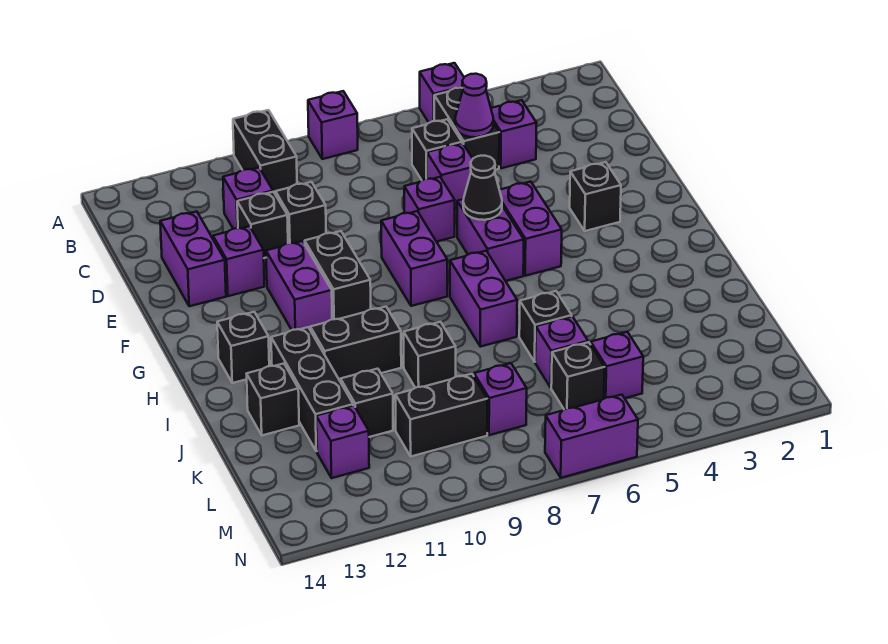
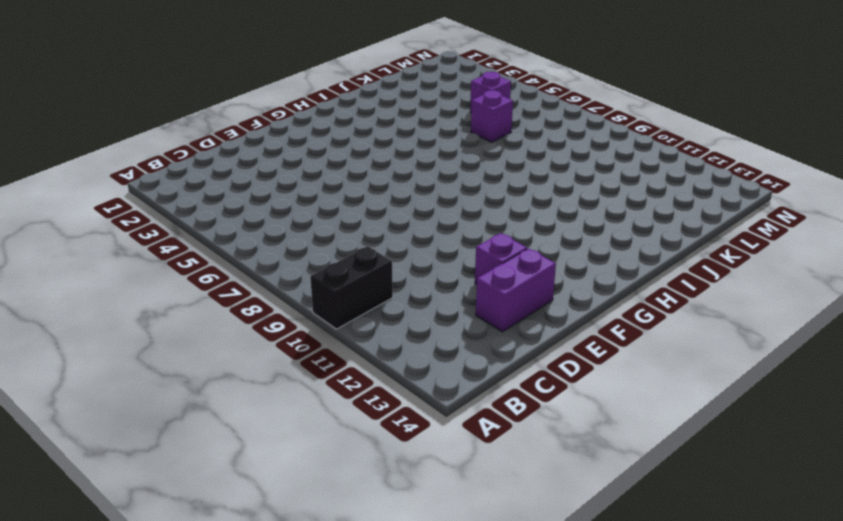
none -> purple brick A5 level 1
none -> purple brick A8 level 1
none -> black brick B5:C5 level 1
none -> purple brick C4 level 1

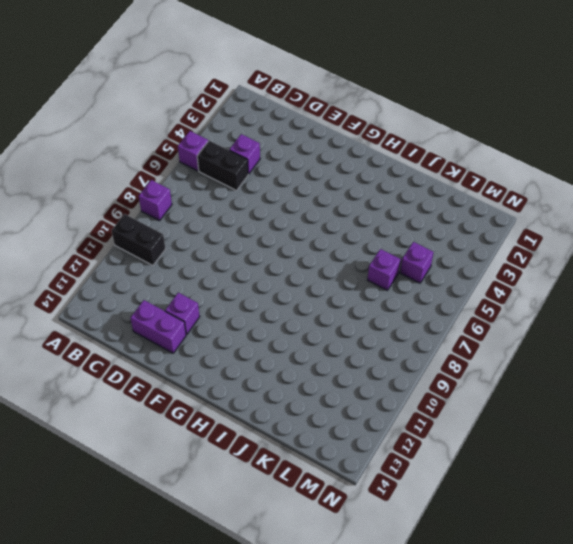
none -> black brick C6 level 1
none -> purple brick C11 level 1
none -> purple brick D6 level 1
none -> black brick D10 level 1

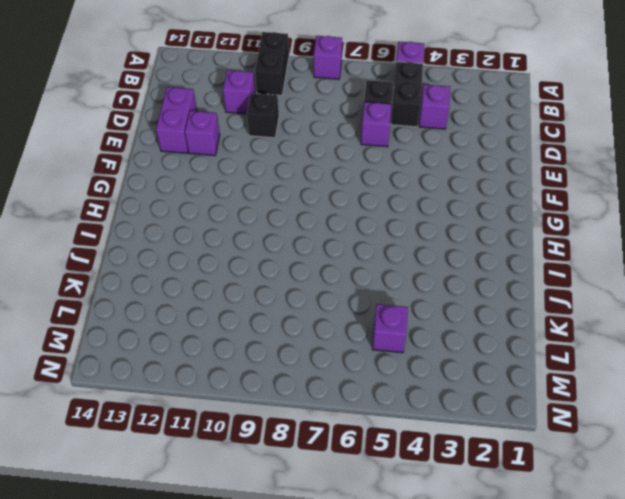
none -> black brick D11 level 1
none -> purple brick E7 level 1
none -> black brick F3 level 1
none -> purple brick F5:G5 level 1

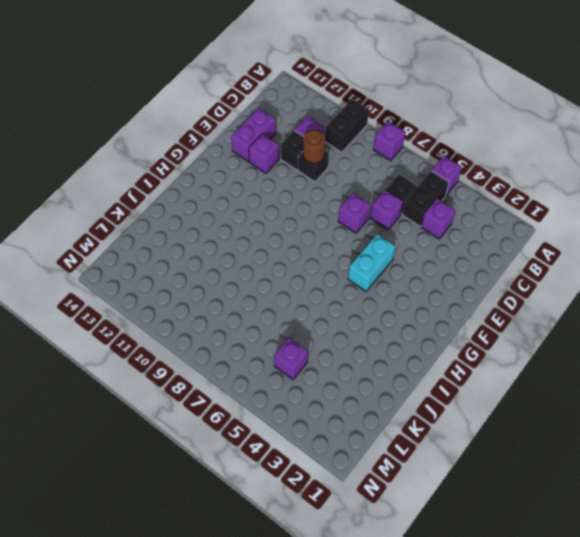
brown round brick D10 level 2 -> none
cyan brick F5:G5 level 1 -> purple brick F5:G5 level 1
none -> black brick F3 level 1
none -> purple brick F6:G6 level 1
none -> purple brick F8:G8 level 1
none -> black brick F10:G10 level 1

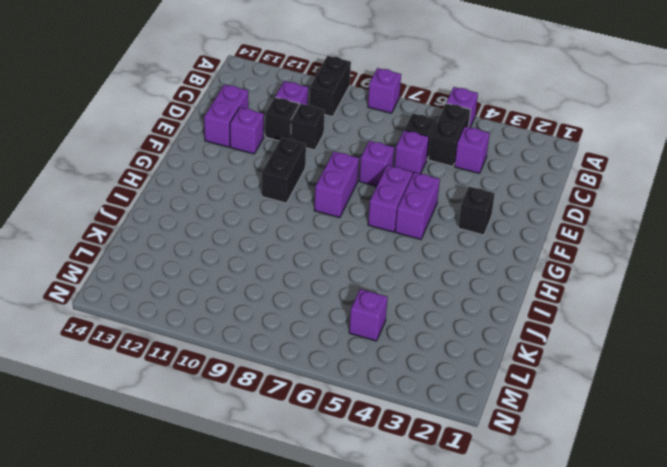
none -> purple brick F11:G11 level 1
none -> purple brick H7:I7 level 1
none -> black brick H13 level 1
none -> black brick I10:I11 level 1

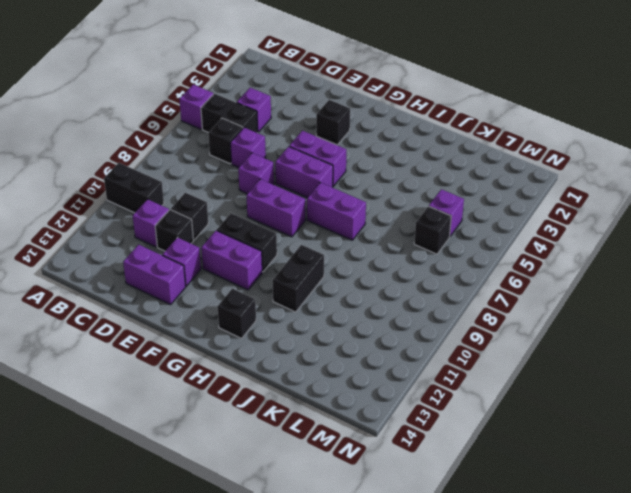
none -> purple brick A8 level 1
none -> black brick I12:K12 level 1
none -> black brick J6 level 1
none -> black brick J9 level 1

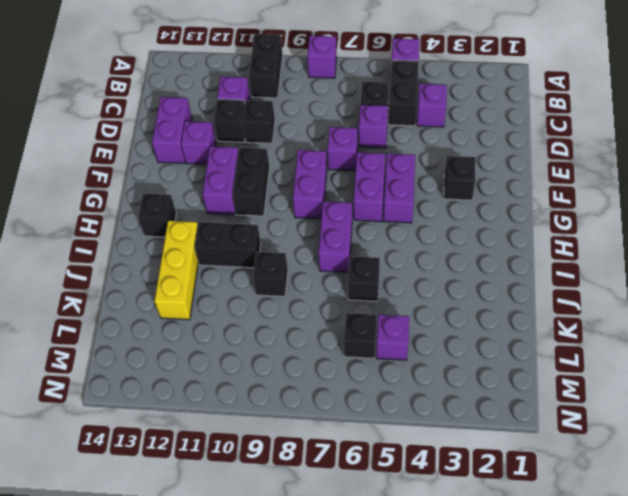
yellow brick I12:K12 level 1 -> black brick I12:K12 level 1
none -> black brick J13 level 1
none -> purple brick K6 level 1
none -> black brick K11 level 1
none -> purple brick L8 level 1

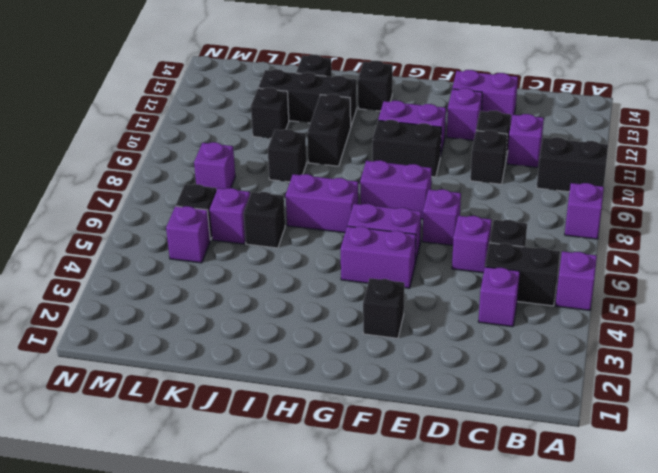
none -> black brick L9:L10 level 1
none -> purple brick L12 level 1
none -> purple brick N6:N7 level 1
none -> purple cone C5 level 2

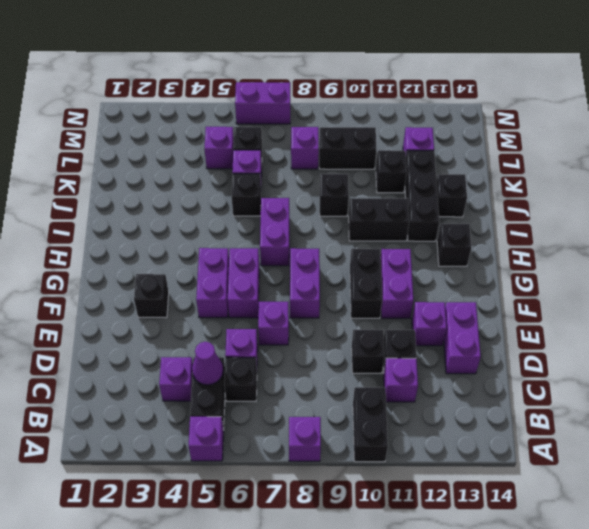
none -> black cone F6 level 2

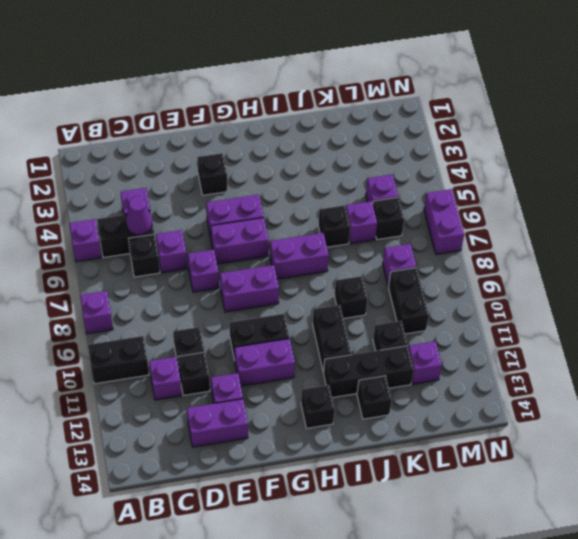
none -> black cone F6 level 2

